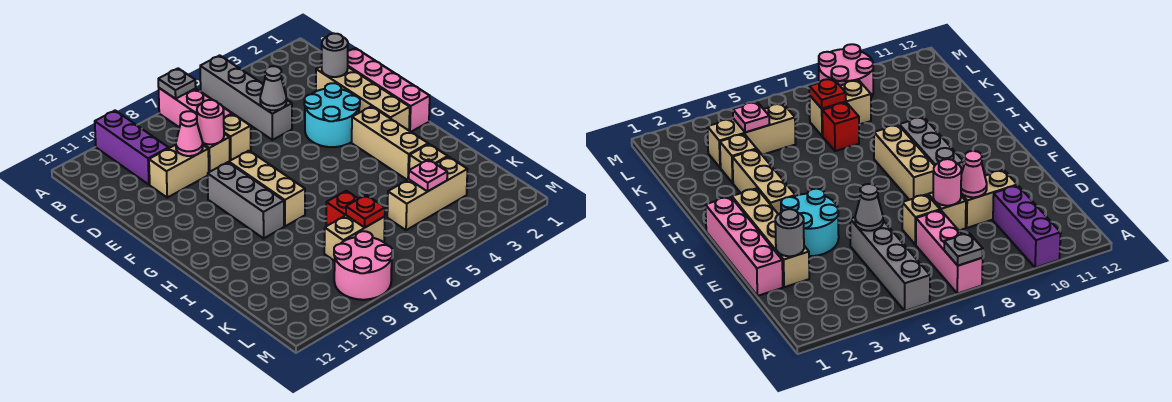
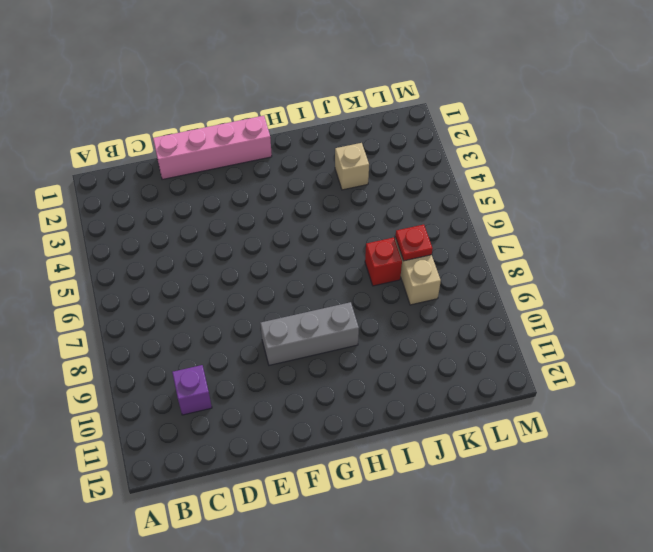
purple brick C10 level 1 -> purple brick A10:C10 level 1
none -> grey brick A5:D5 level 1
none -> pink brick A7:C7 level 1
none -> tan brick D2:G2 level 1

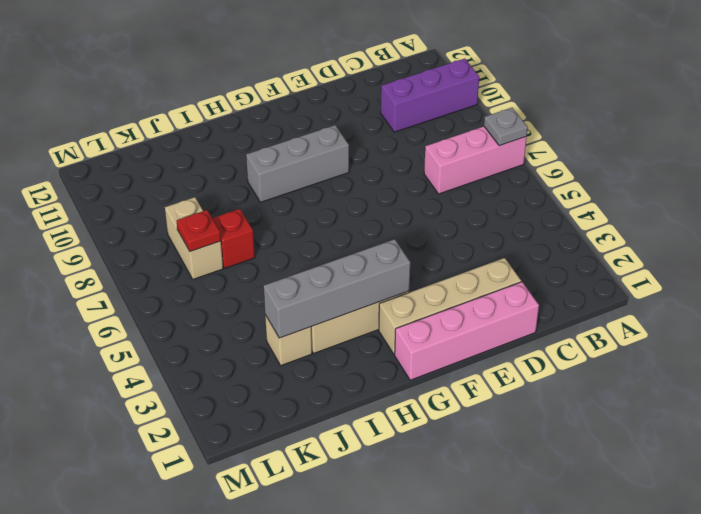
grey brick G3:J3 level 2 -> grey brick A5:D5 level 1
none -> tan brick D7 level 1
none -> tan brick D8 level 1
none -> tan brick D9:D10 level 1

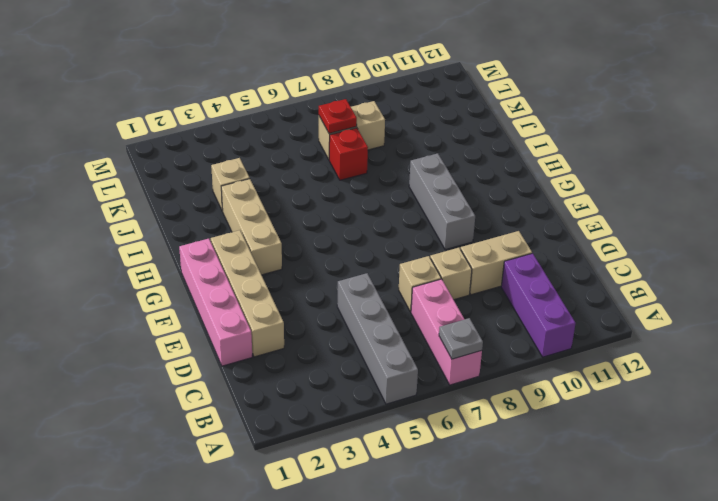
none -> cyan round brick E3:F4 level 1
none -> tan brick F8:H8 level 1
none -> tan brick K3:K5 level 1

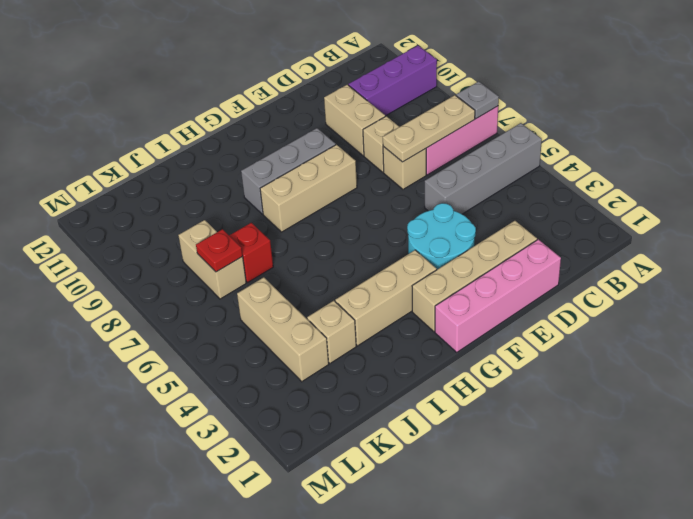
tan plate B7:D7 level 2 -> none
none -> pink round brick L8:M9 level 1
none -> grey round brick D2 level 2
none -> grey cone D5 level 2

